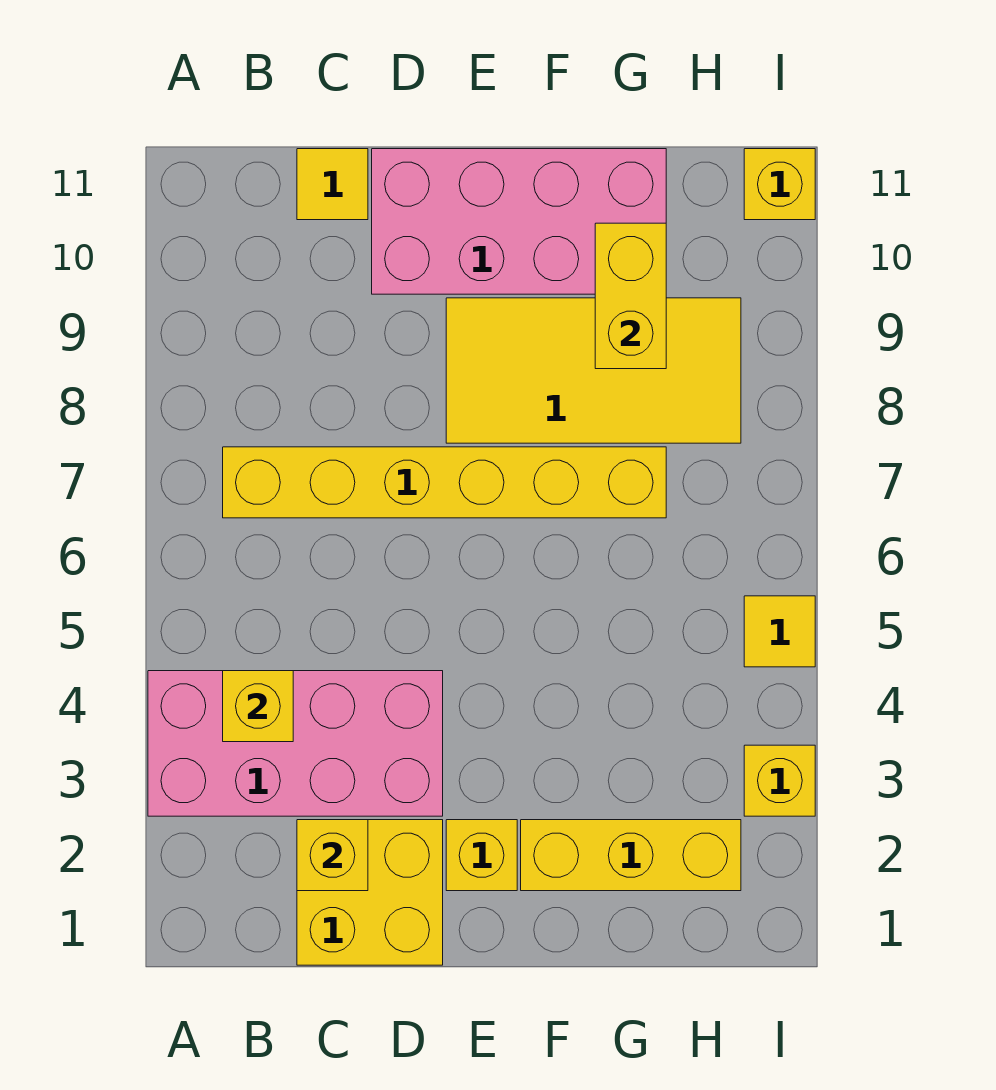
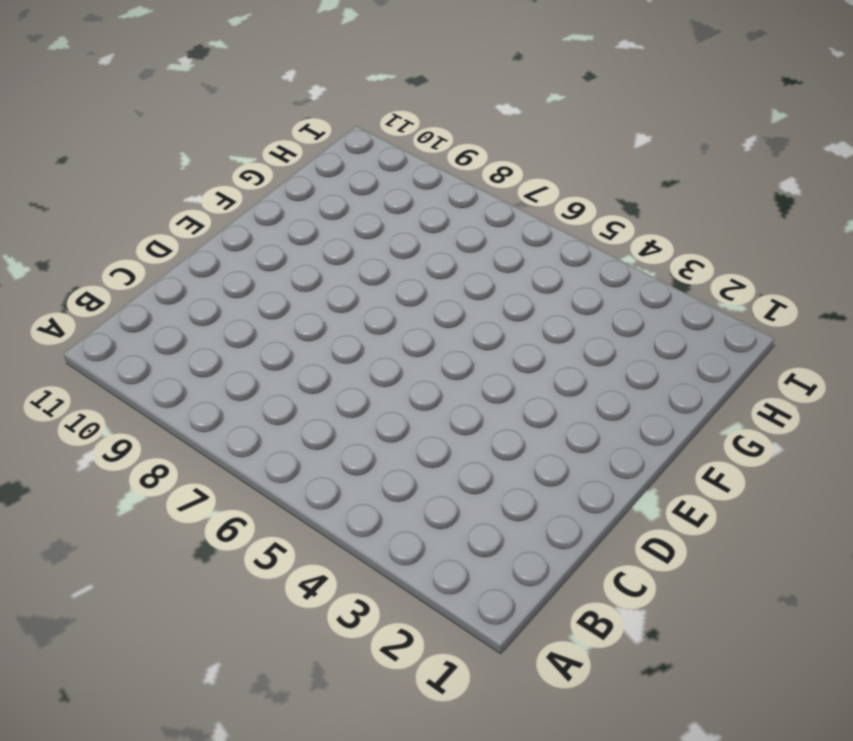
none -> pink brick A3:D4 level 1
none -> yellow brick B7:G7 level 1
none -> yellow brick C1:D2 level 1

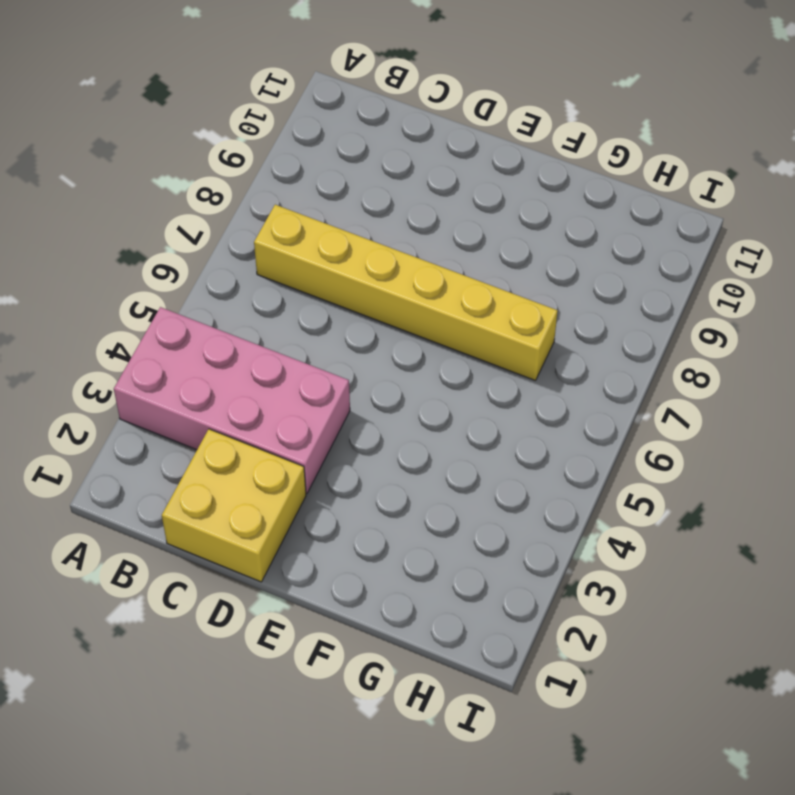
none -> yellow tile C11 level 1
none -> pink brick D10:G11 level 1
none -> yellow brick E2 level 1

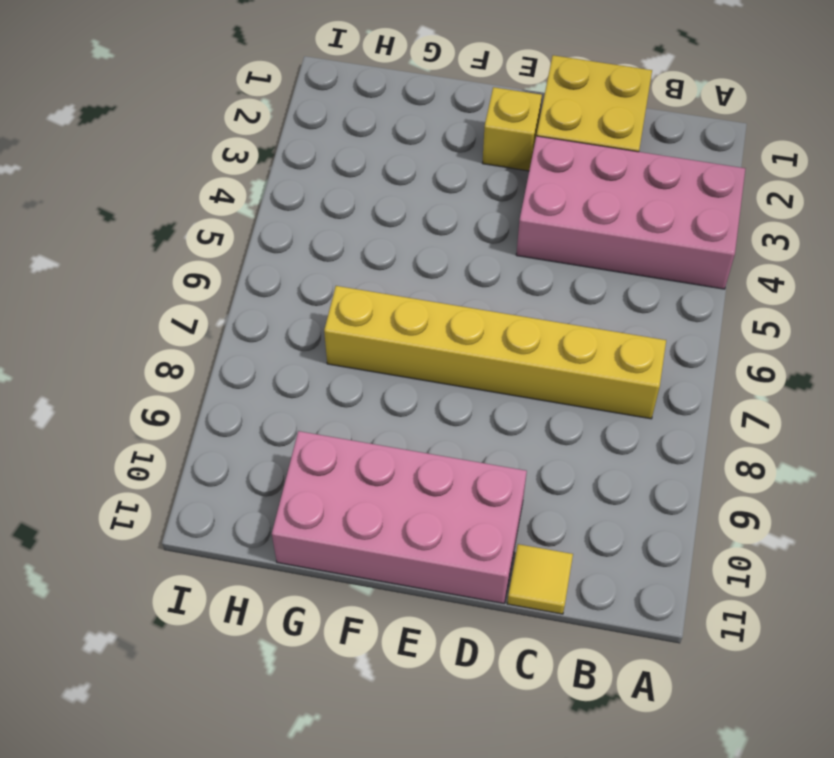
none -> yellow tile E8:H9 level 1
none -> yellow brick F2:H2 level 1
none -> yellow brick I3 level 1

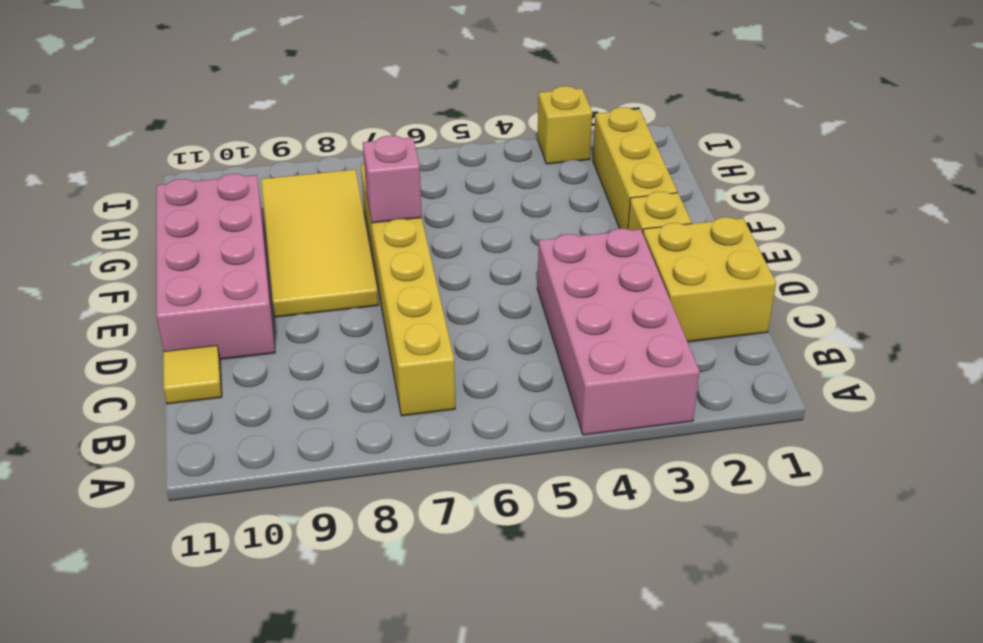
pink brick F7 level 2 -> none
none -> yellow tile I5 level 1
none -> yellow brick I11 level 1
none -> yellow brick B4 level 2

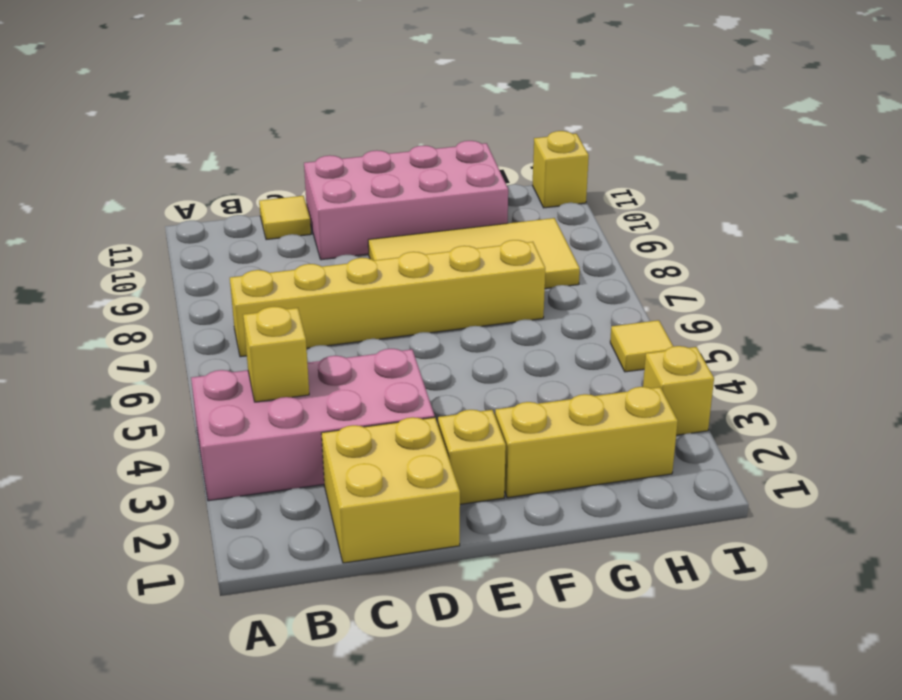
none -> yellow brick C2 level 2
none -> yellow brick G9:G10 level 2

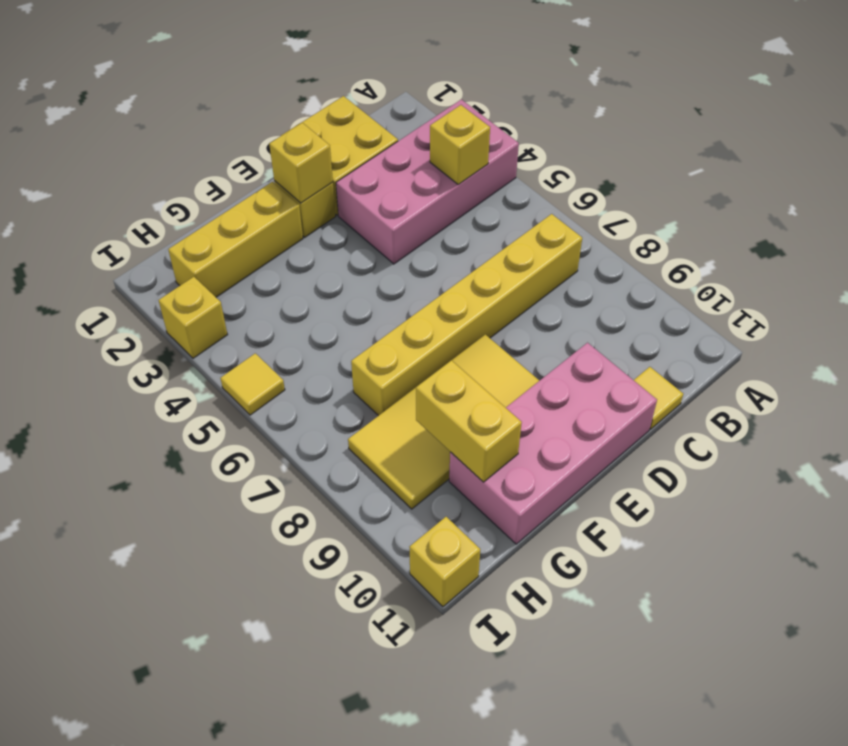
yellow brick E2 level 2 -> yellow brick C2 level 2

